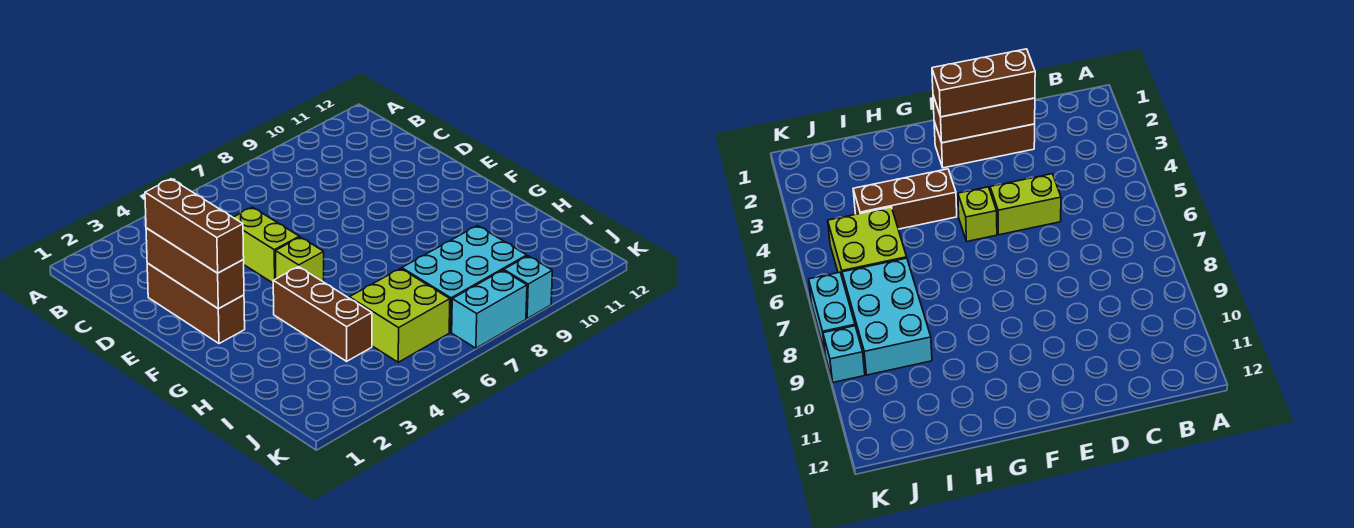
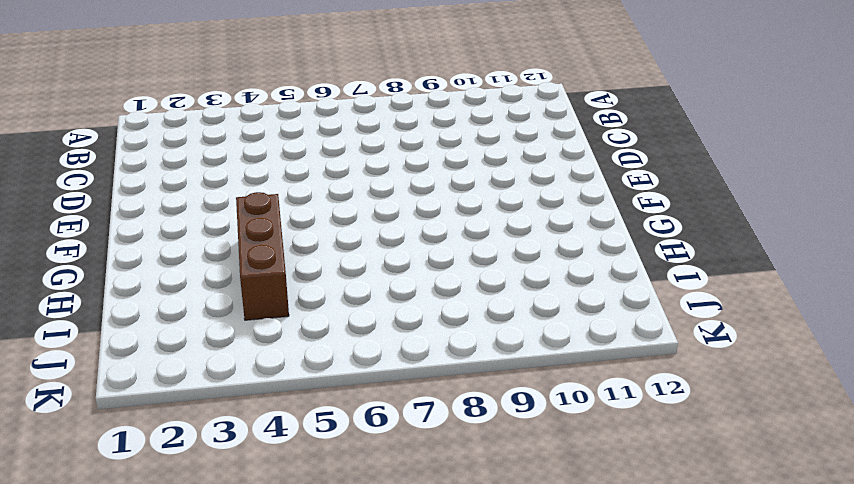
none -> brown brick D2:F2 level 1
none -> lime brick D5:E5 level 1

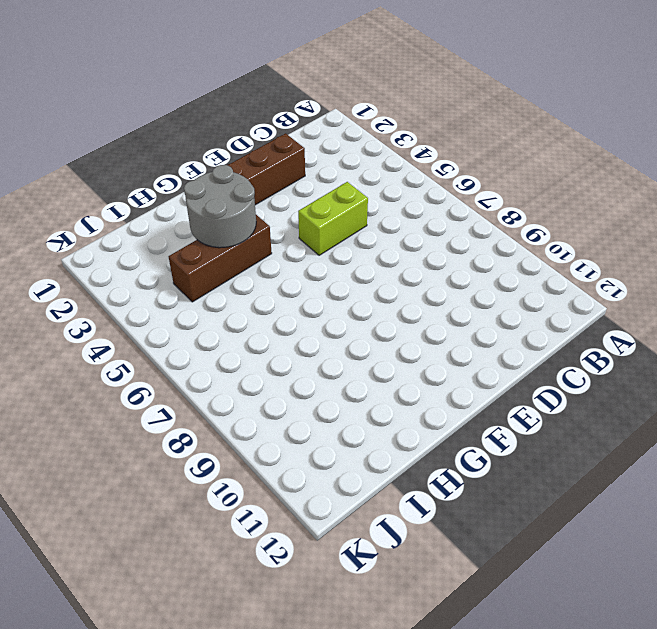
grey round brick G3:H4 level 2 -> none
none -> lime brick F5 level 1
none -> lime brick I5:J6 level 1

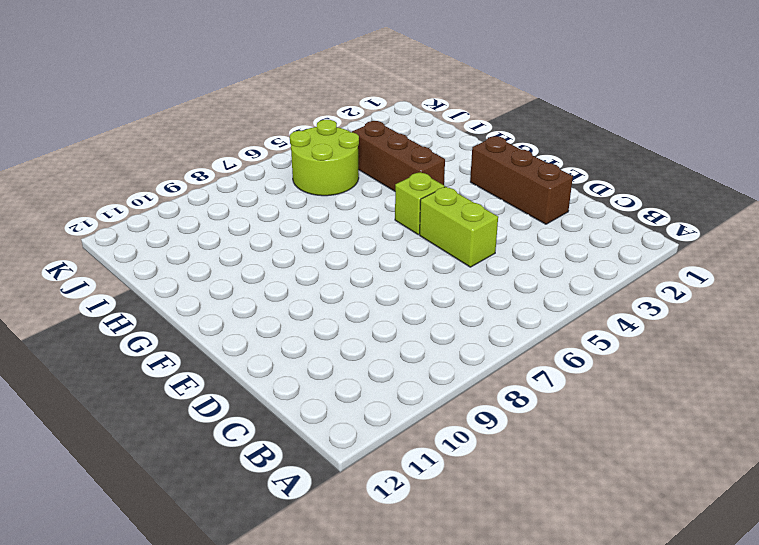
lime round brick I5:J6 level 1 -> lime brick I5:J6 level 1
none -> cyan brick I7:J9 level 1
none -> cyan brick K7:K8 level 1

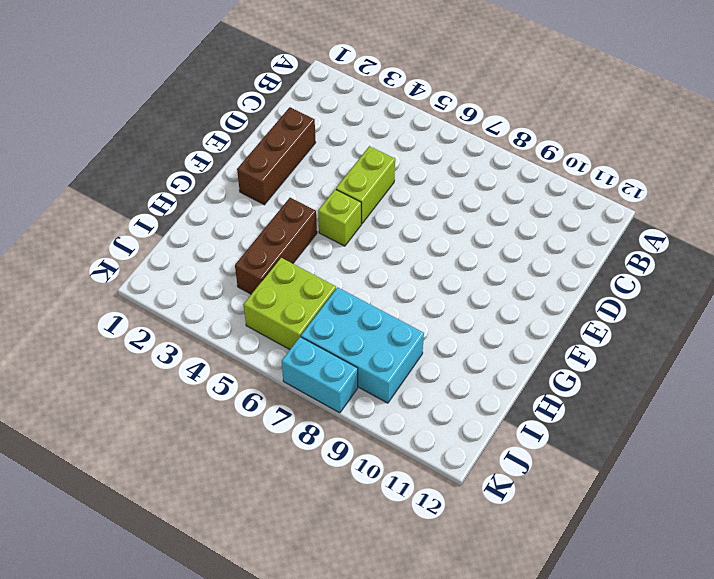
none -> cyan brick K9 level 1
none -> brown brick D2:F2 level 2

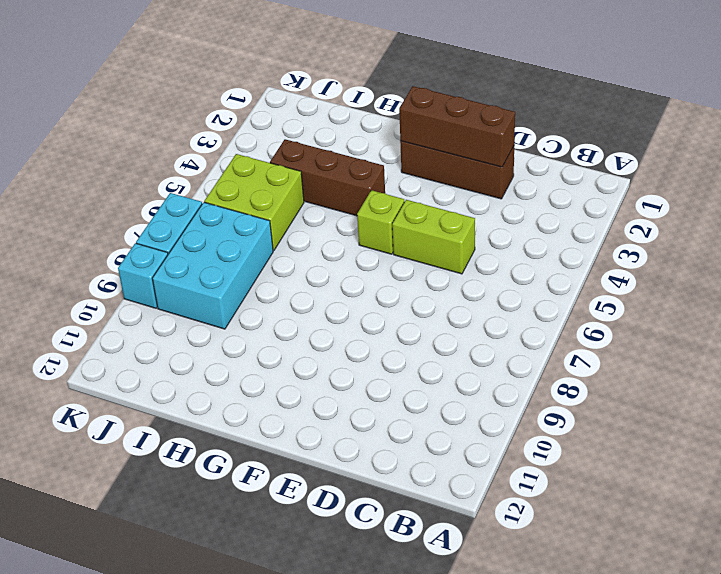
none -> brown brick D2:F2 level 3

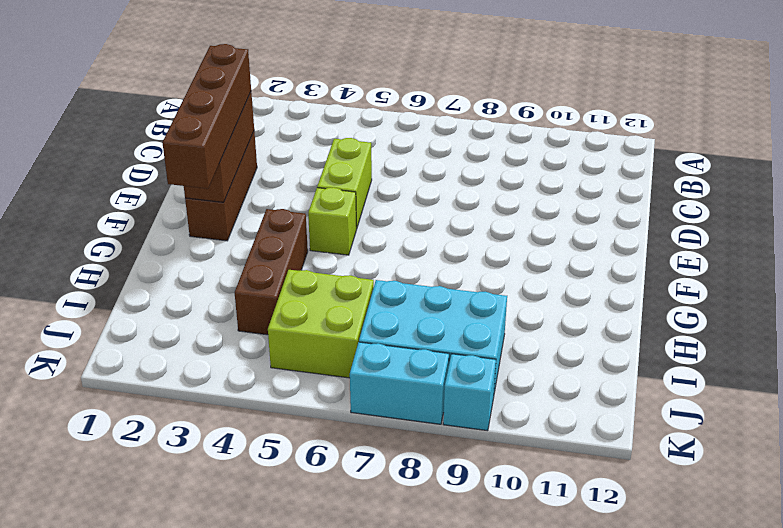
brown brick D2:G2 level 3 -> brown brick D2:F2 level 3

